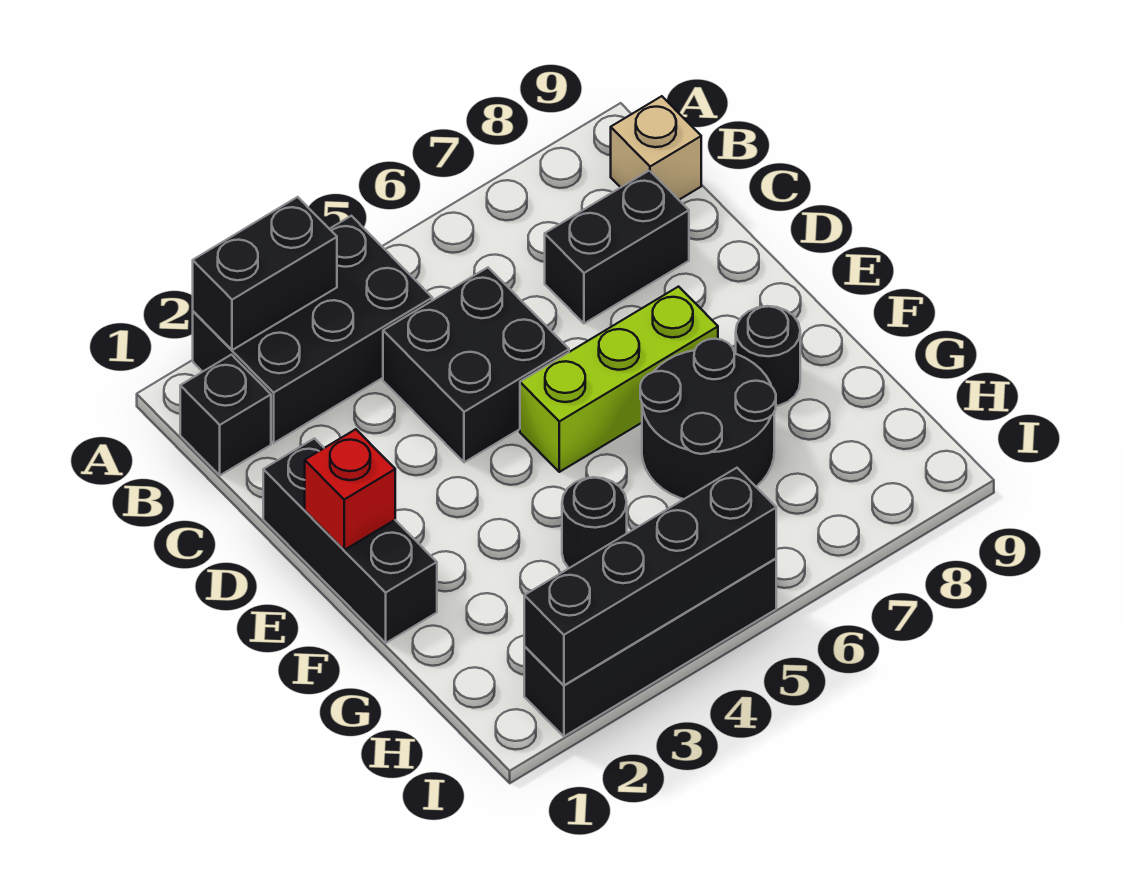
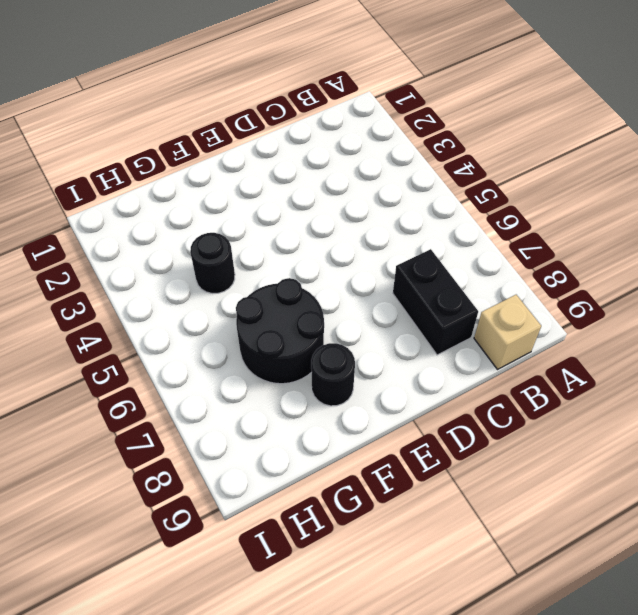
none -> black brick A2:B4 level 1
none -> black brick B1 level 1
none -> black brick C4:D5 level 1

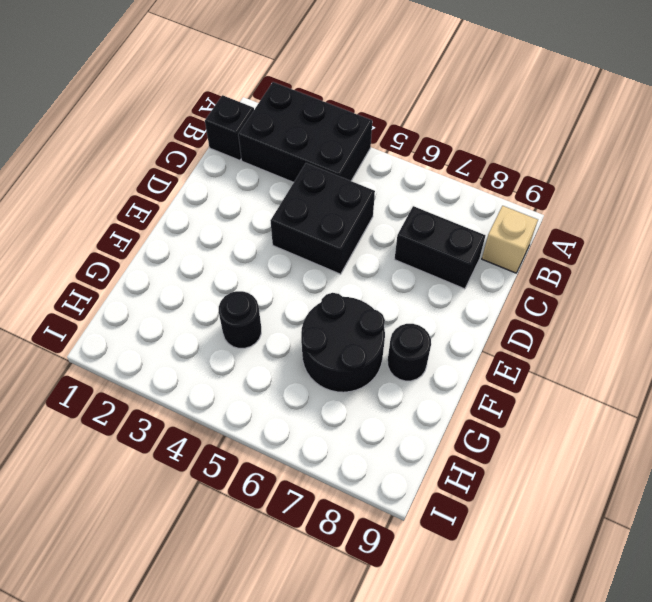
none -> black brick D1:F1 level 1
none -> lime brick E5:E7 level 1
none -> black brick I2:I5 level 1

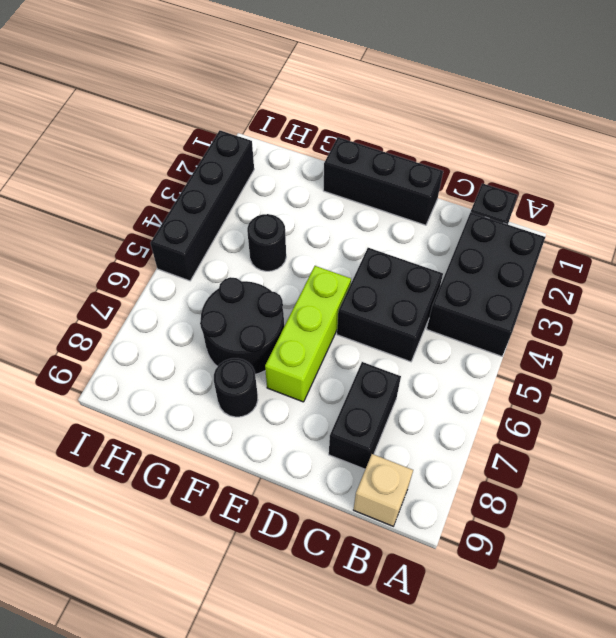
none -> black brick A2:A3 level 2
none -> red brick E1 level 2
none -> black brick I2:I5 level 2

